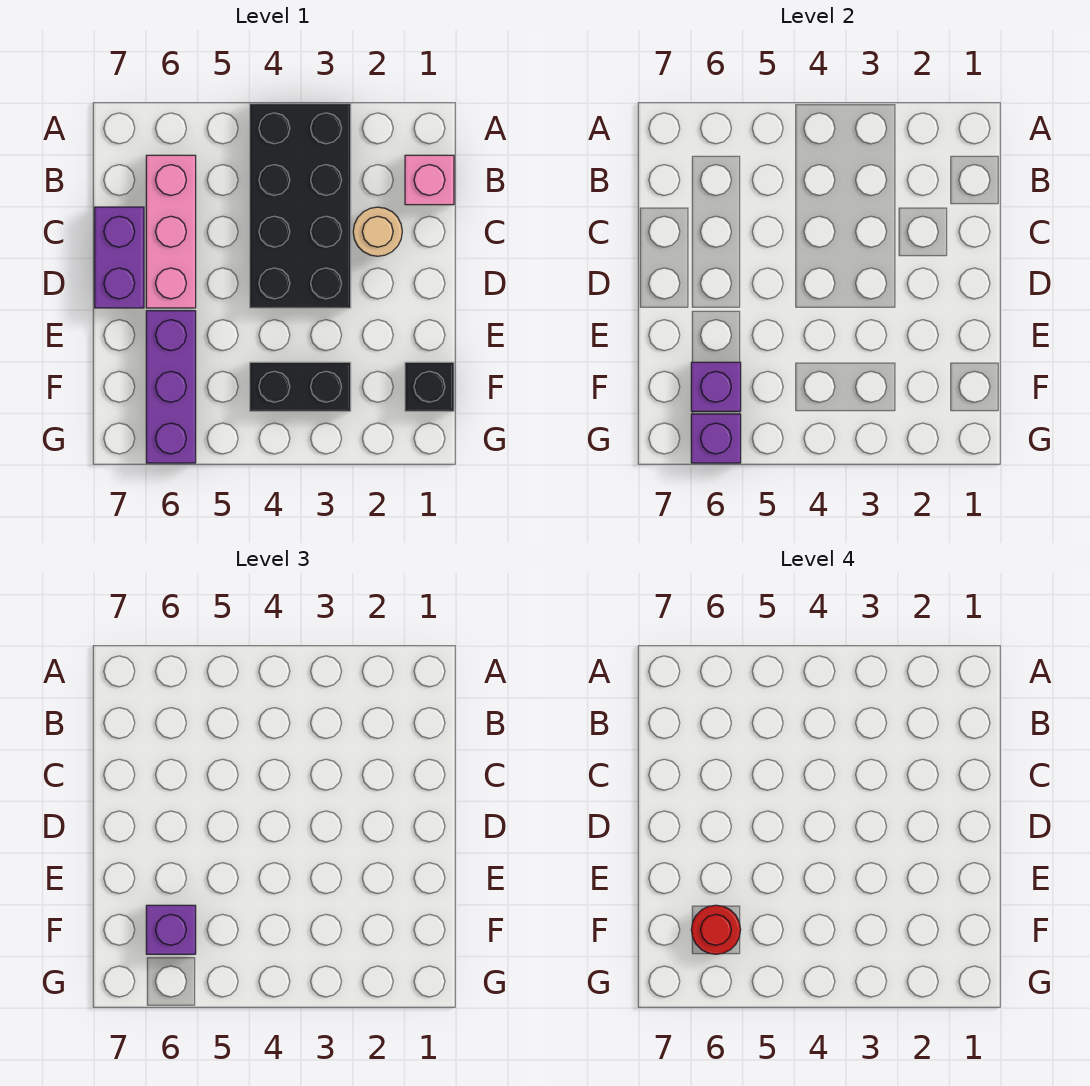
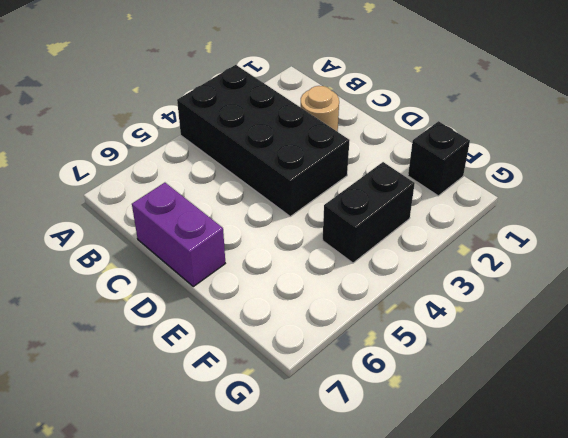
none -> pink brick B1 level 1
none -> pink brick B6:D6 level 1
none -> purple brick E6:G6 level 1

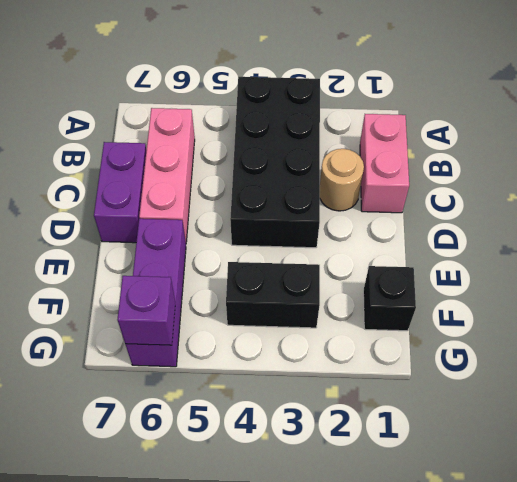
pink brick B1:C1 level 1 -> pink brick B1 level 1
none -> purple brick F6 level 2
none -> purple brick F6 level 3
none -> red round brick F6 level 4

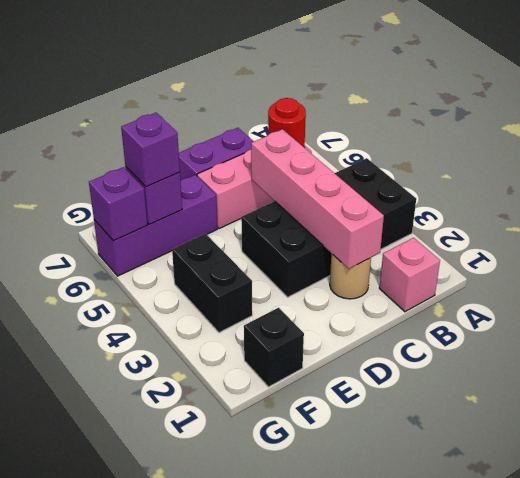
red round brick B6 level 2 -> red round brick F6 level 4
pink brick C2:C5 level 2 -> none

